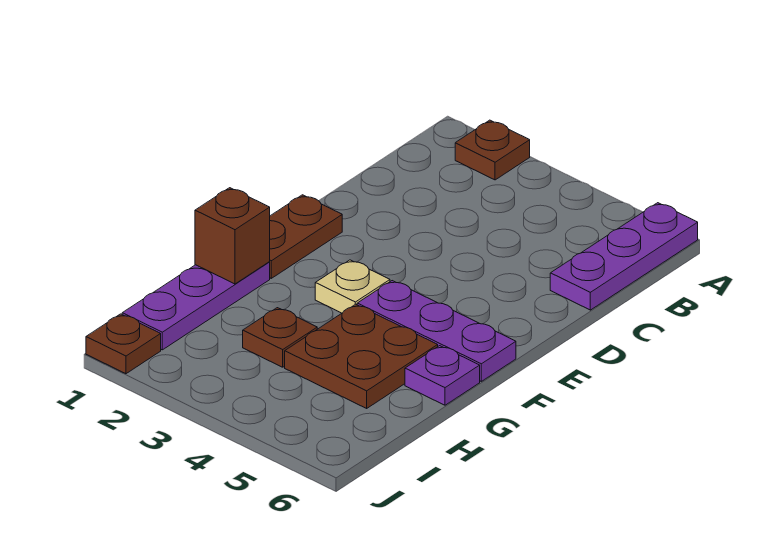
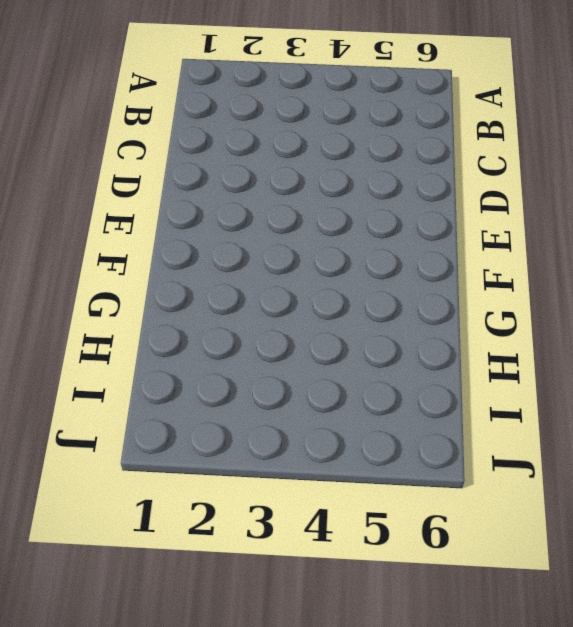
none -> brown plate A2 level 1
none -> purple plate A6:C6 level 1

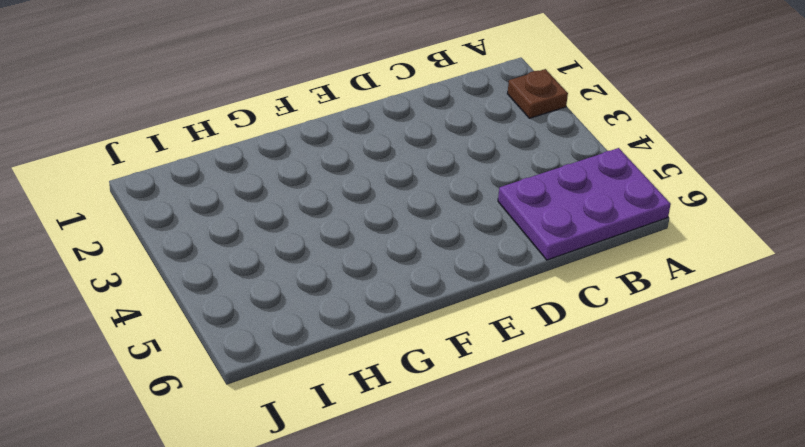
purple plate A5:C6 level 1 -> purple plate A6:C6 level 1
none -> brown plate E1:F1 level 1
none -> tan plate F3 level 1

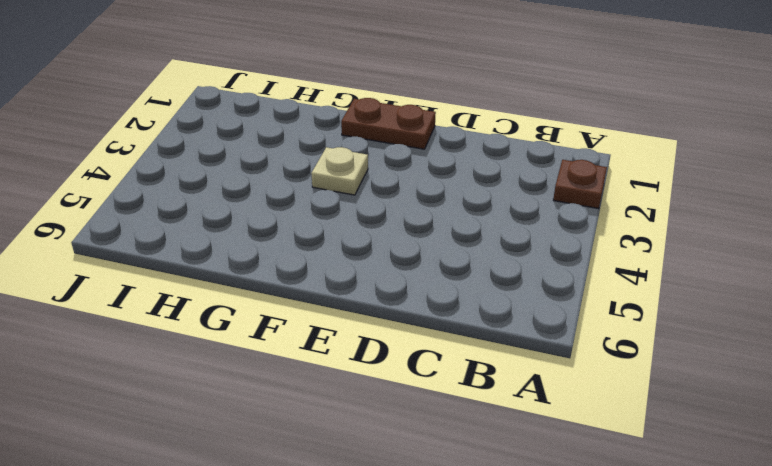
none -> purple plate A6:C6 level 1
none -> purple plate F4:F6 level 1

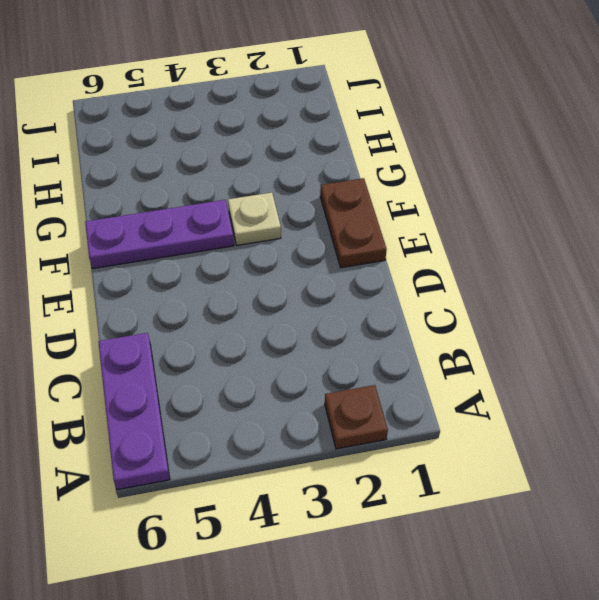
none -> purple plate G1:I1 level 1
none -> brown plate G4:H5 level 1

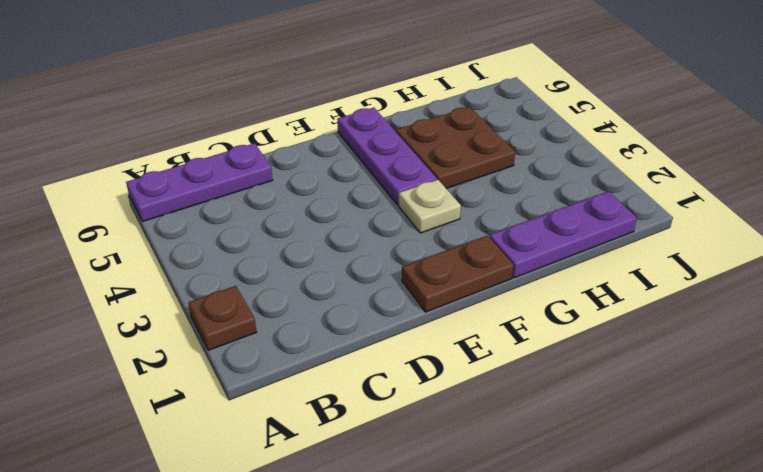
none -> purple plate G6 level 1
none -> brown plate H3 level 1

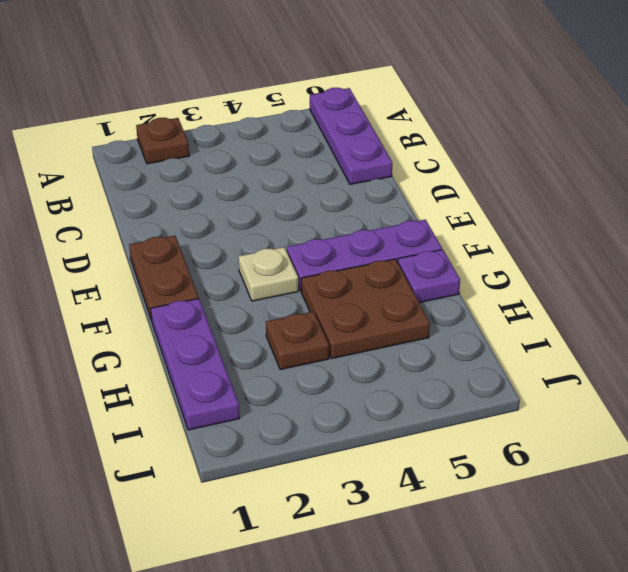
none -> brown plate J1 level 1
none -> brown brick G1 level 2

